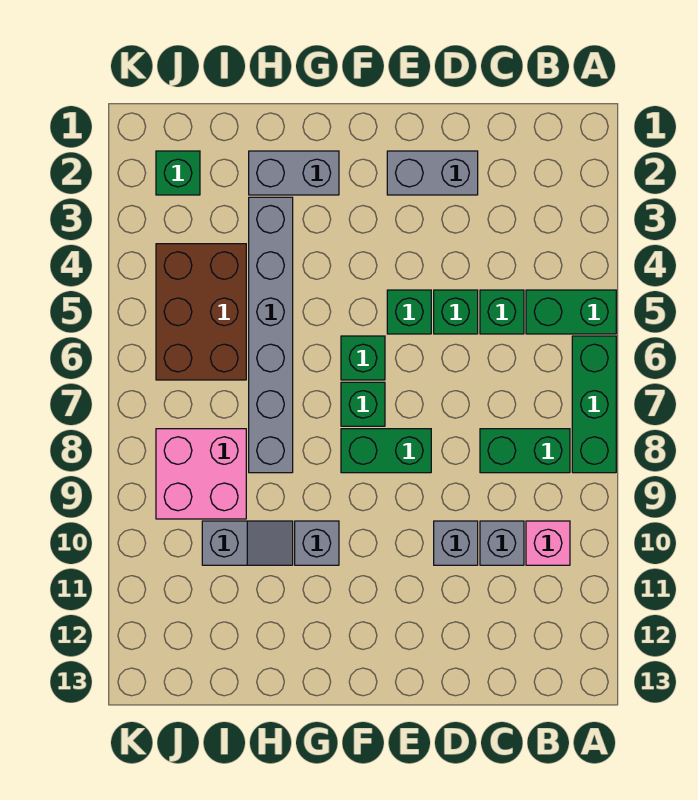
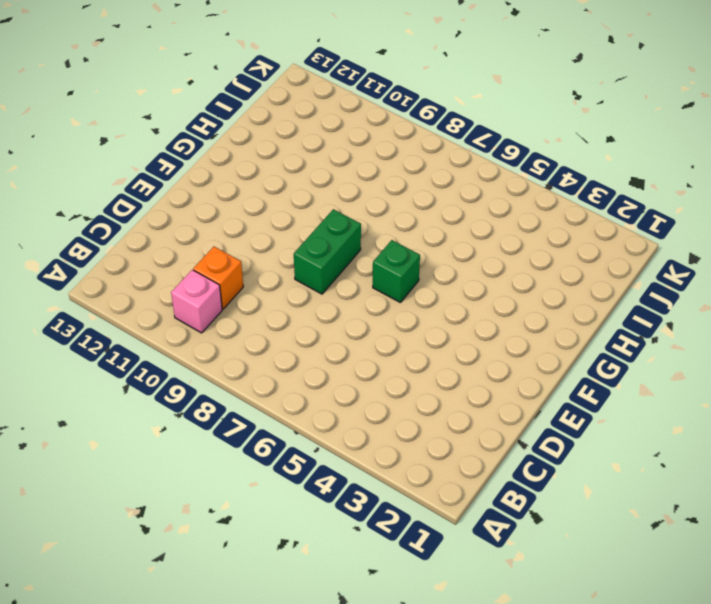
orange brick C10 level 1 -> grey brick C10 level 1
none -> green brick A5:B5 level 1
none -> green brick A6:A8 level 1
none -> green brick B8:C8 level 1

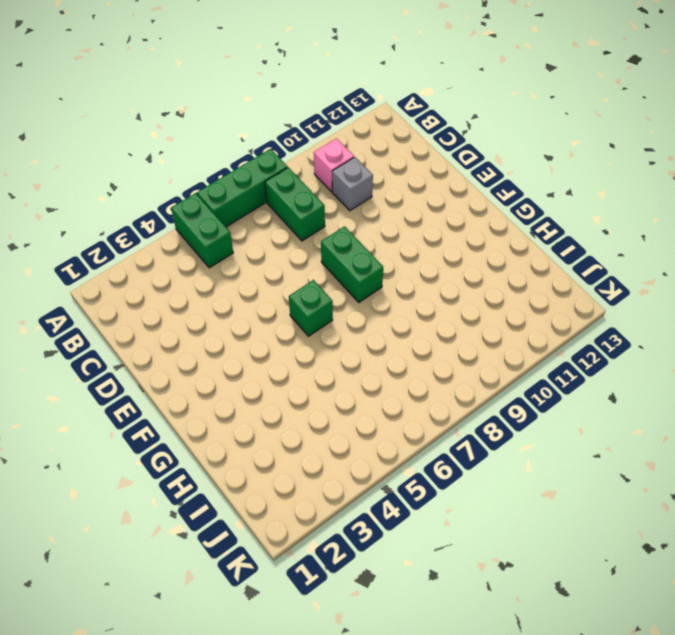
none -> green brick C5 level 1
none -> grey brick D2:E2 level 1
none -> green brick D5 level 1

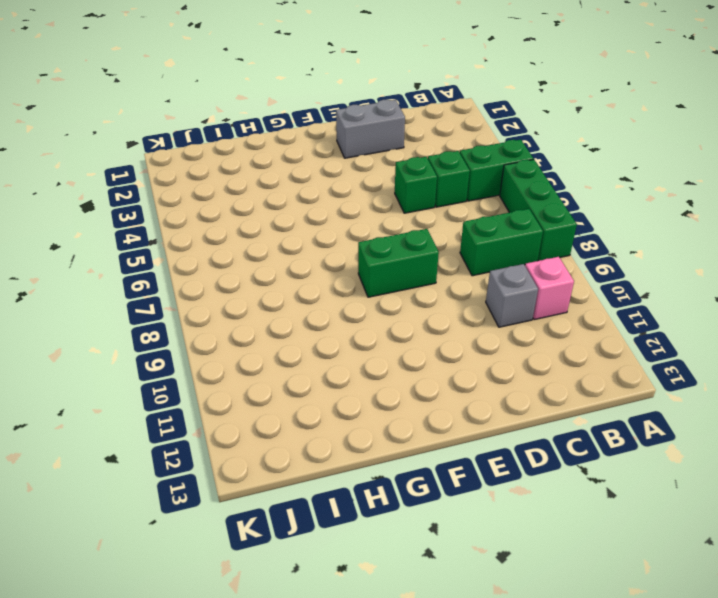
none -> grey brick D10 level 1
none -> green brick E5 level 1
none -> green brick F6 level 1

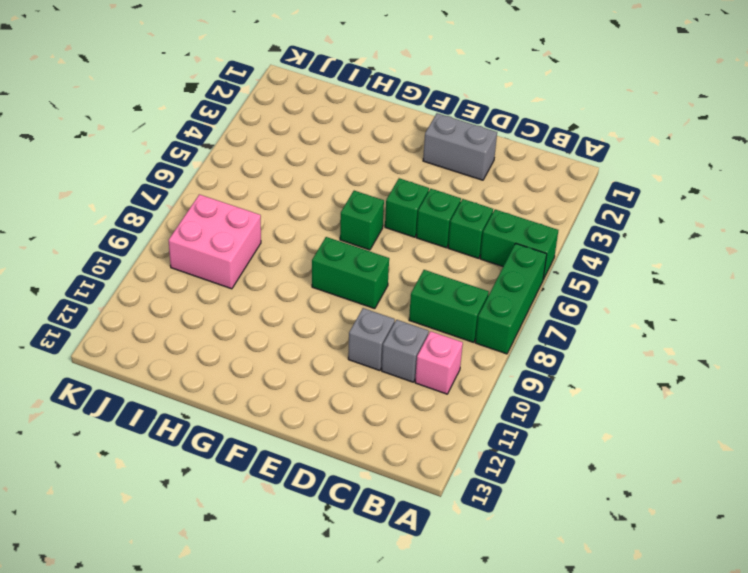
none -> green brick F7 level 1
none -> grey brick G2:H2 level 1
none -> grey brick G10 level 1

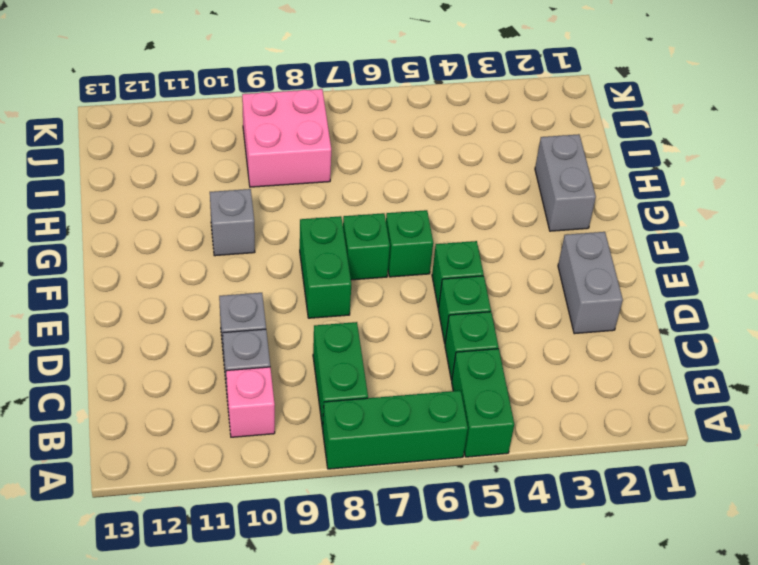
none -> grey brick H3:H8 level 1
none -> grey slope H10:I10 level 1 top I
none -> brown brick I4:J6 level 1

